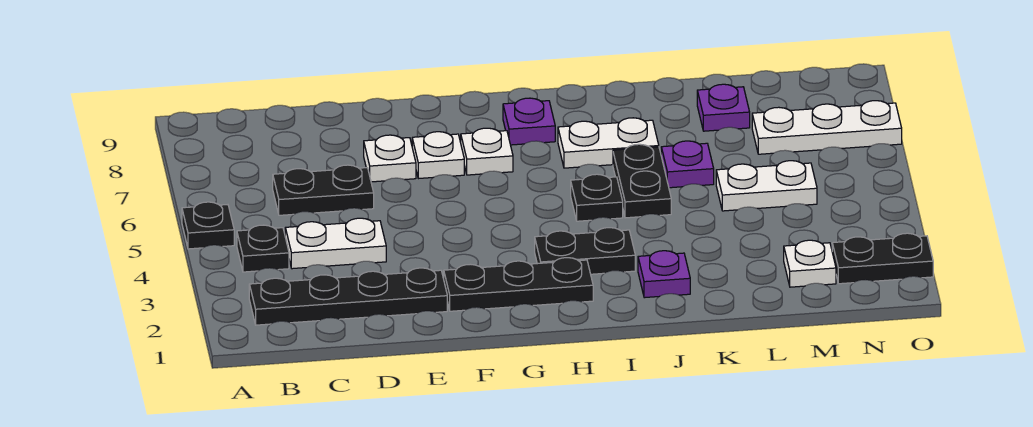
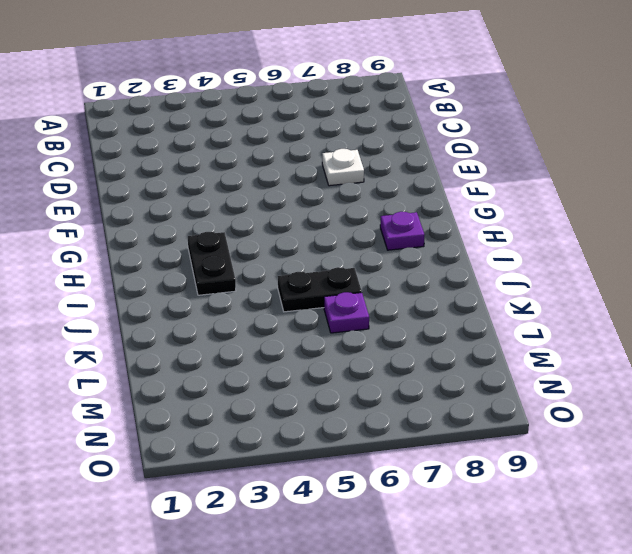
none -> black plate A5 level 1
none -> black plate B2:E2 level 1
none -> black plate B4 level 1

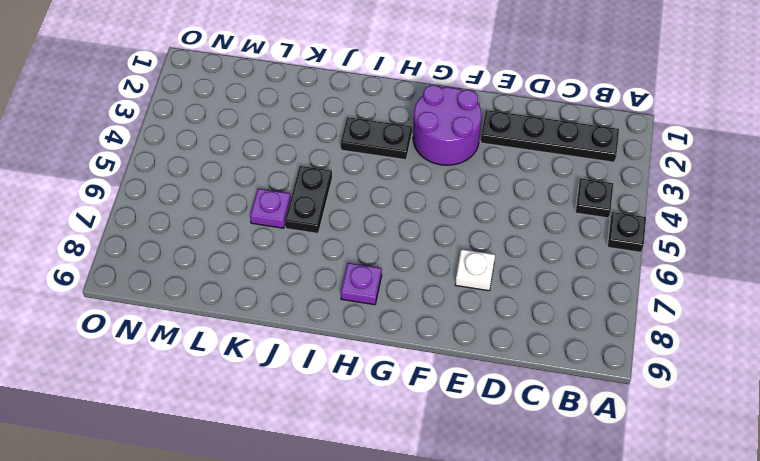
purple round brick F2:G3 level 1 -> black plate F2:H2 level 1
none -> white plate C4:D4 level 1
none -> black plate C6:D6 level 1
none -> white plate F7 level 1

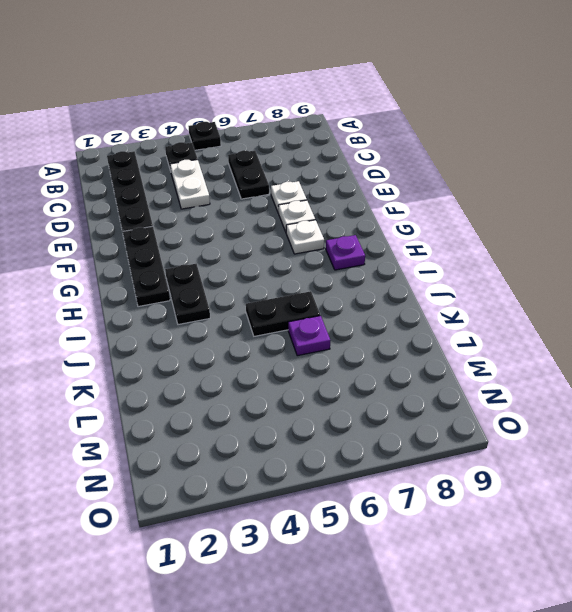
none -> black plate I5 level 1
none -> white plate I7:J7 level 1
none -> purple plate J2 level 1

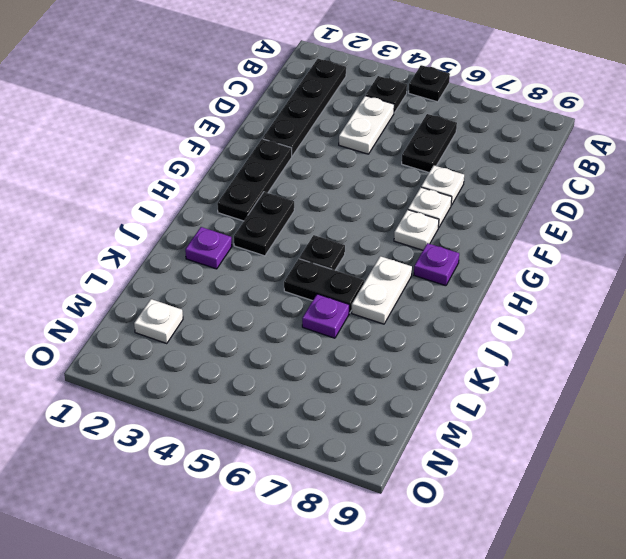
none -> white plate L5:M5 level 1
none -> purple plate L8 level 1
none -> white plate M7:O7 level 1

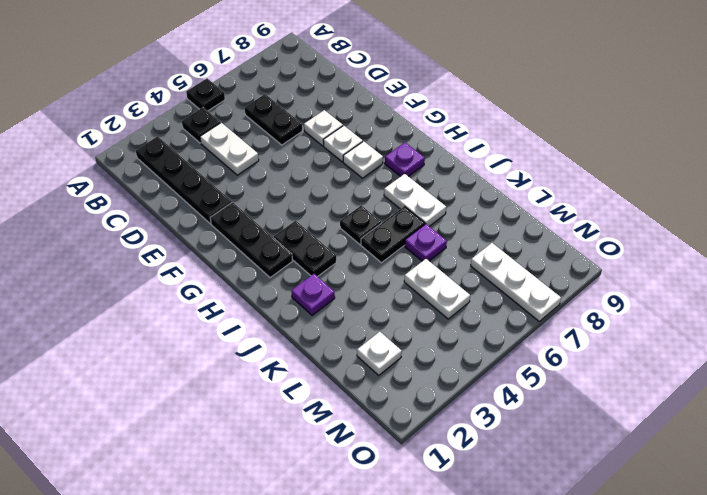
none -> purple plate L8 level 1
none -> black plate N2:O2 level 1

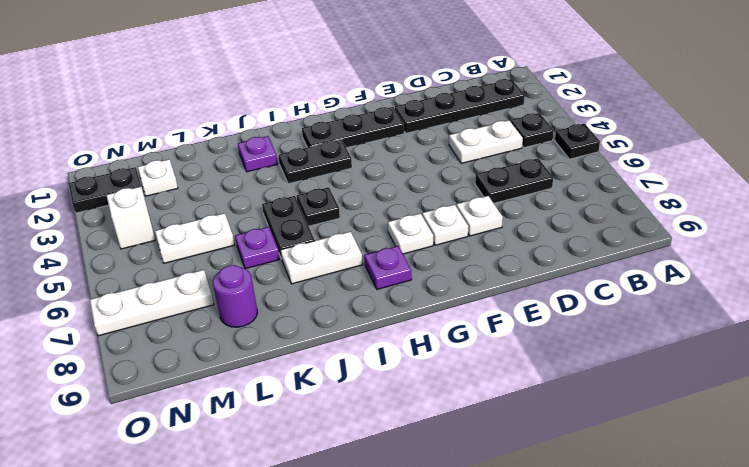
purple round brick L8 level 1 -> purple plate L8 level 1
white brick N4 level 1 -> none

